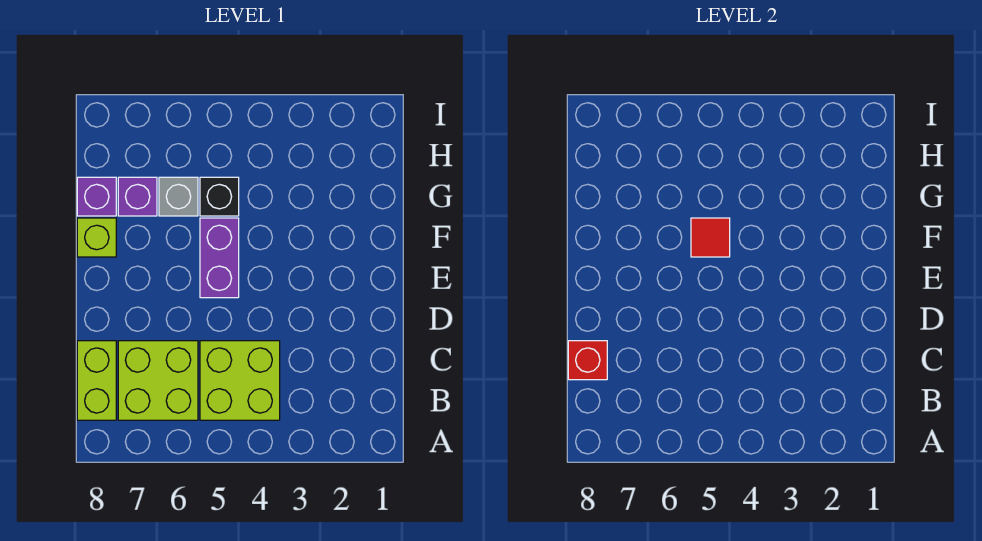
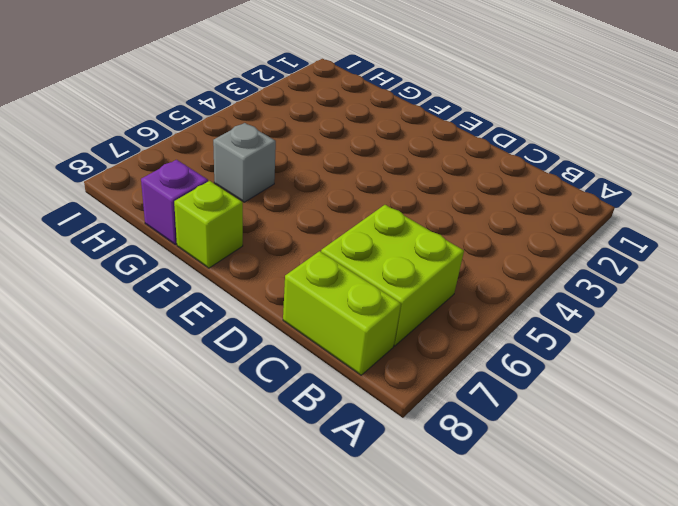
none -> lime brick B4:C5 level 1
none -> purple brick E5:F5 level 1

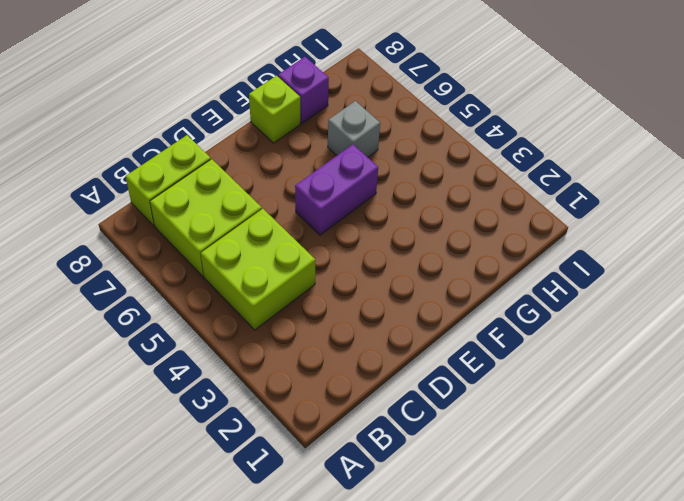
none -> black brick G5 level 1
none -> purple brick G7 level 1

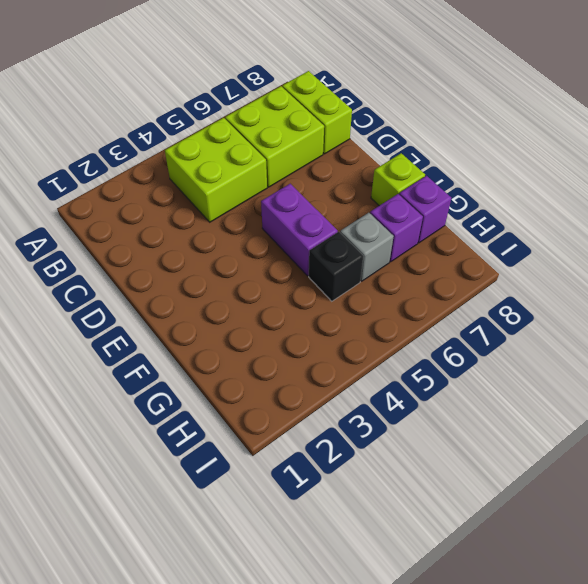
none -> red brick C8 level 2
none -> red tile F5 level 2

